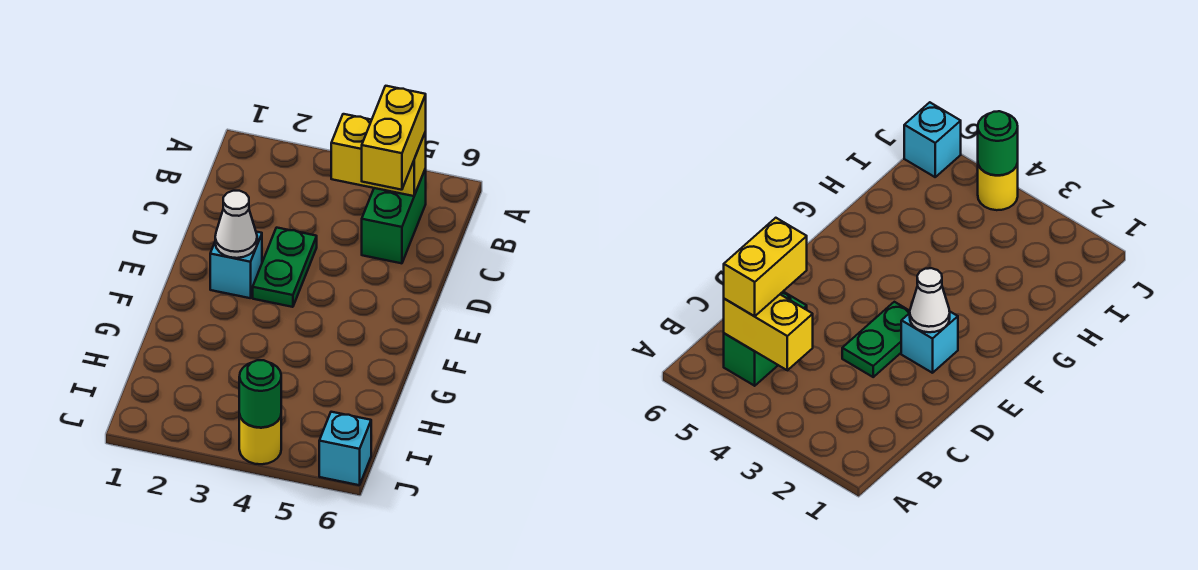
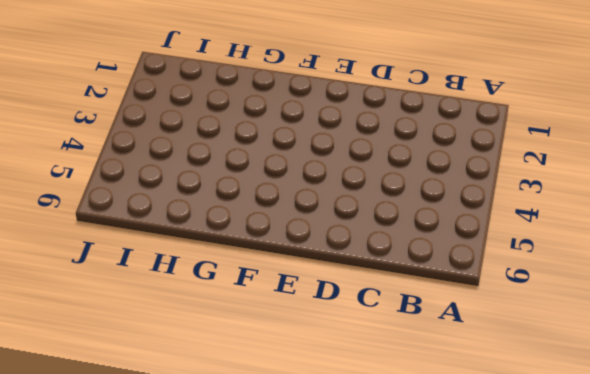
none -> green brick B5:C5 level 1
none -> green plate D3:E3 level 1

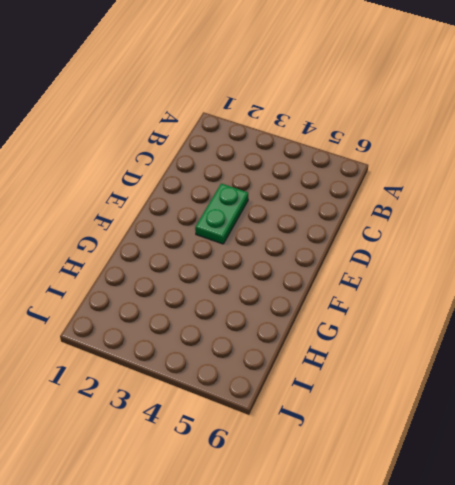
none -> green brick B5:C5 level 1
none -> cyan brick E2 level 1

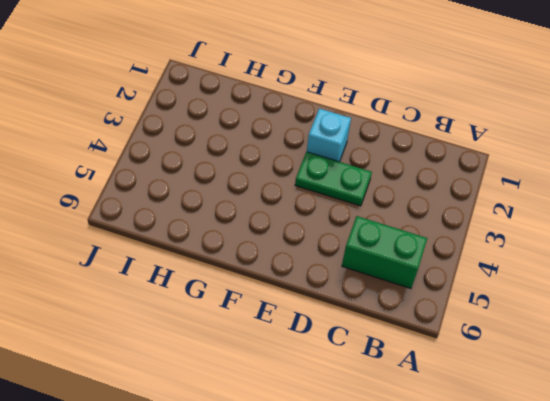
none -> yellow round brick J4 level 1
none -> cyan brick J6 level 1

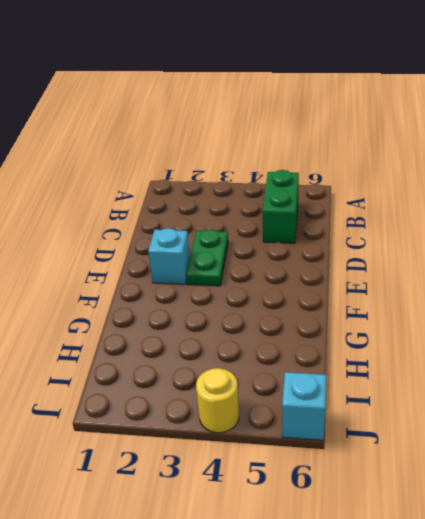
none -> yellow brick B4:B5 level 2
none -> white cone E2 level 2

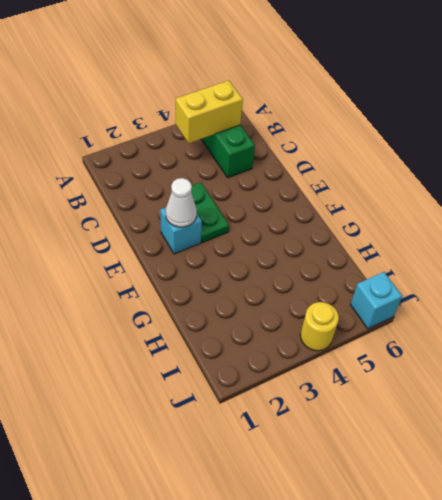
none -> green round brick J4 level 2
none -> yellow brick B5:C5 level 3

